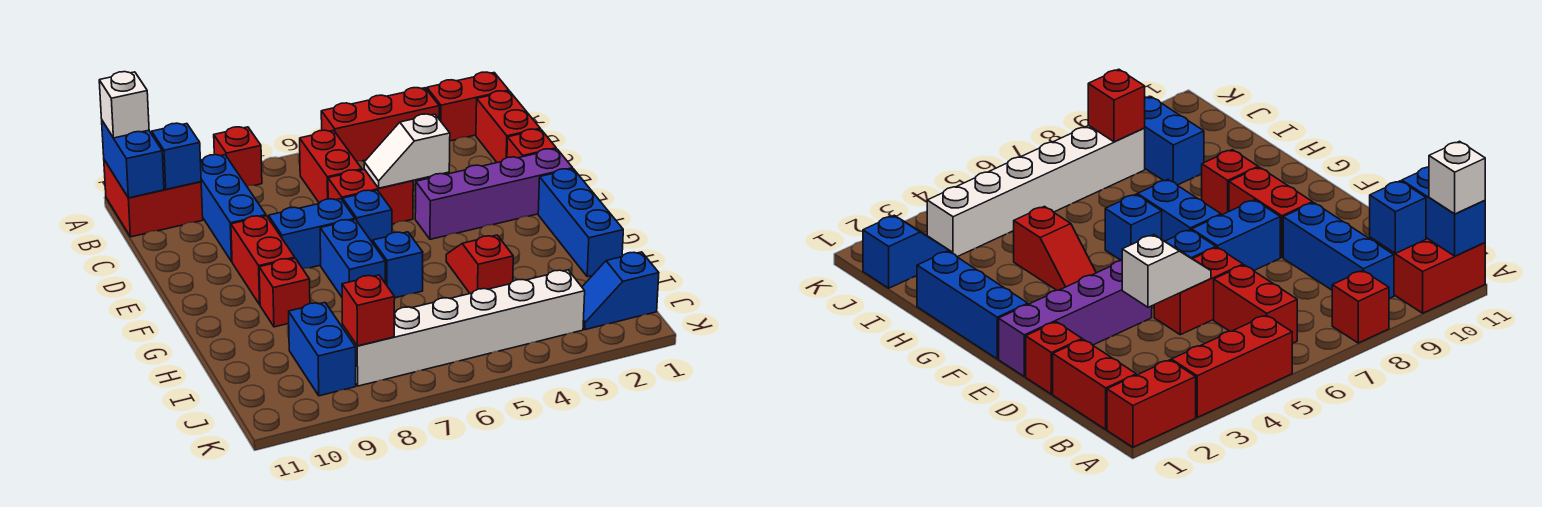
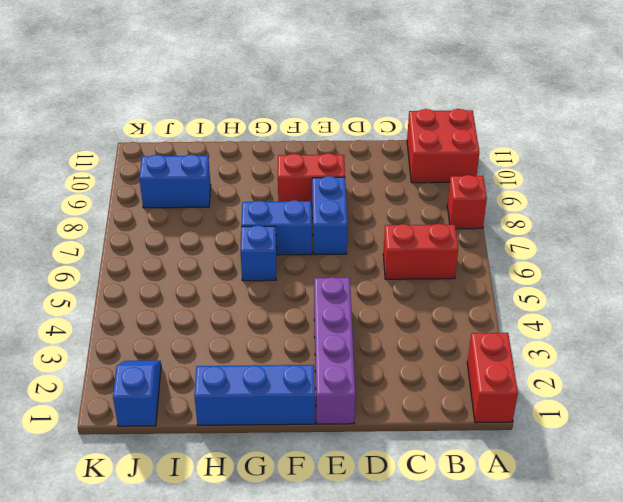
none -> red brick A3:A5 level 1
none -> red brick B1:C1 level 1
none -> blue brick B9:D9 level 1

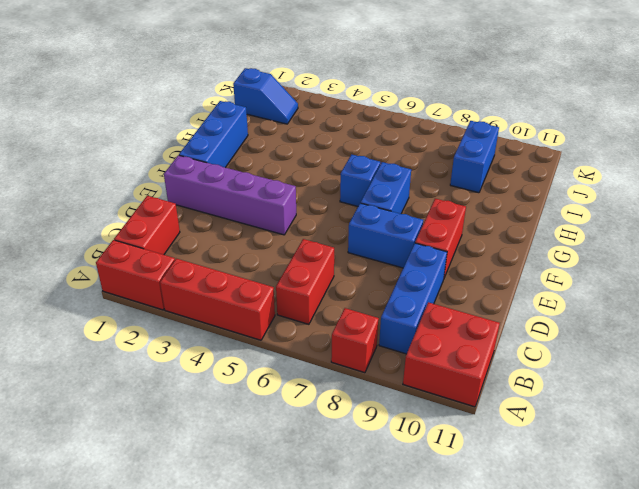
none -> red brick D1 level 1
none -> red brick D5:D6 level 1
none -> blue brick E6 level 1

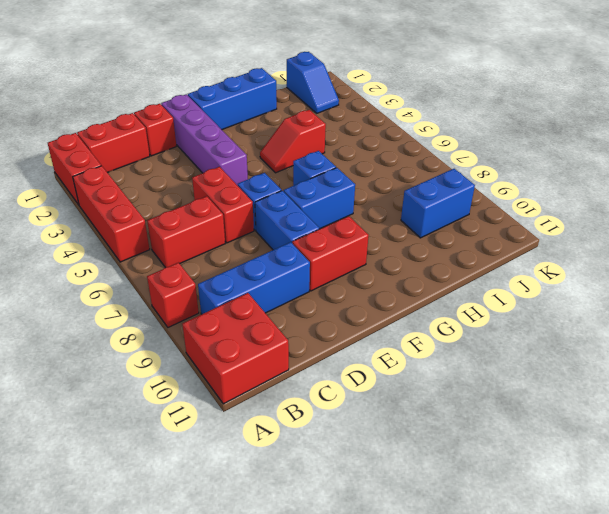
none -> red brick G9 level 1
none -> white brick J3:J8 level 1
none -> blue brick A11:B11 level 2

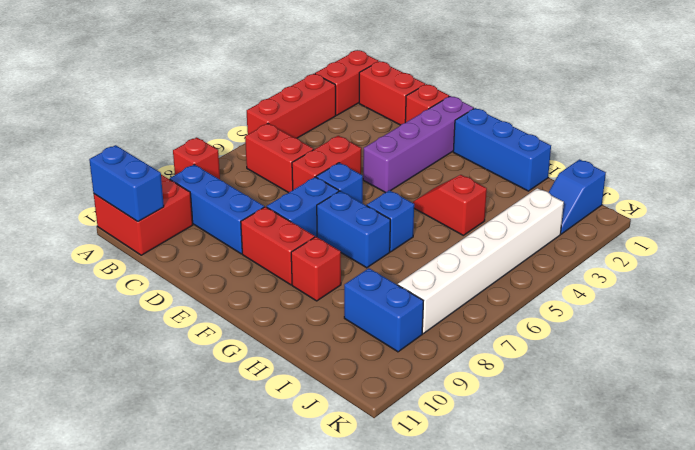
none -> blue brick B10 level 2
none -> white slope D4:D5 level 2 top 4
none -> red brick J8 level 2

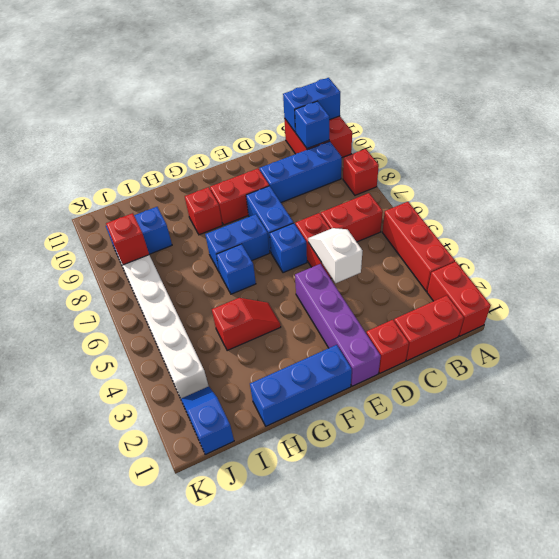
none -> white brick A11 level 3

